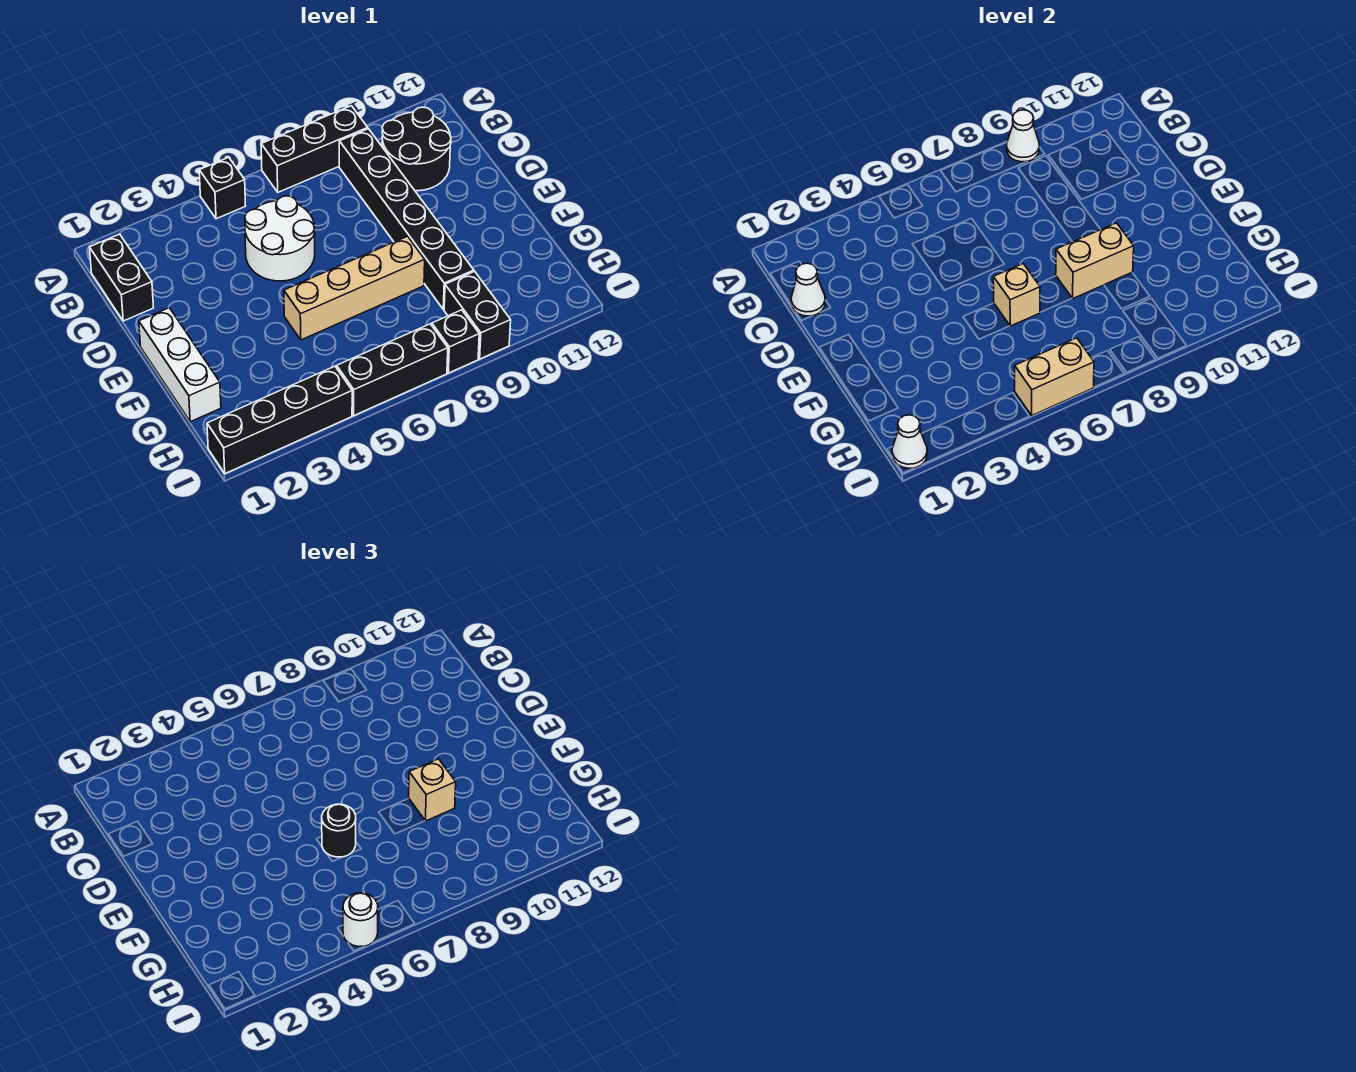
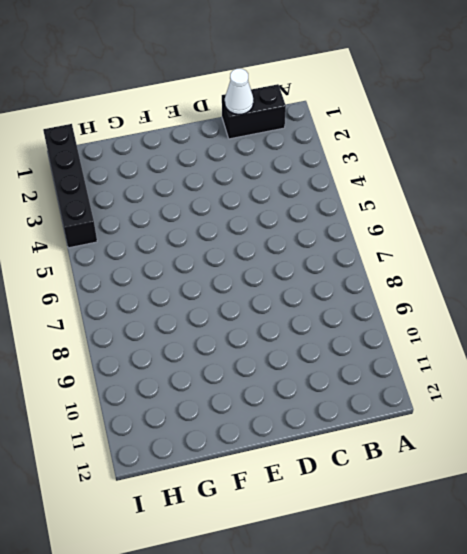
none -> black brick A5 level 1
none -> black brick A7:A9 level 1
none -> black brick B9:G9 level 1

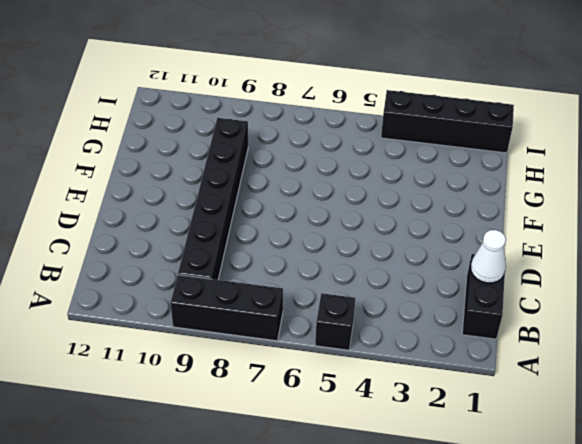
none -> black round brick B10:C11 level 1
none -> white round brick C5:D6 level 1
none -> white brick E1:G1 level 1

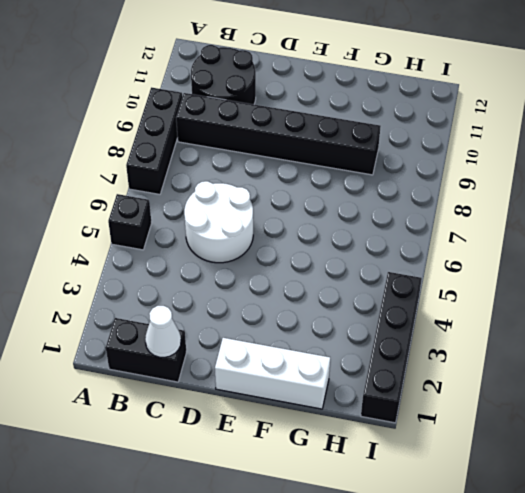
none -> tan brick F5:F8 level 1
none -> black brick H9:I9 level 1
none -> black brick I5:I7 level 1

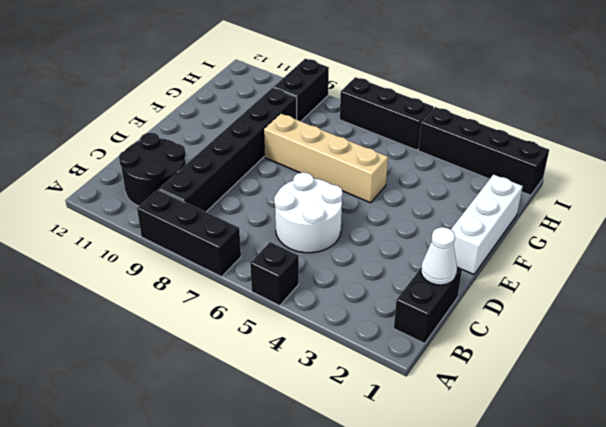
none -> black brick I8 level 1
none -> white cone A9 level 2
none -> tan brick F6 level 2

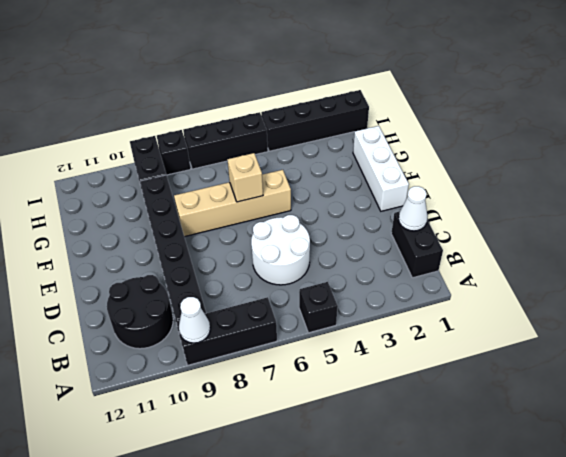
none -> tan brick F8:F9 level 2
none -> white cone I1 level 2
none -> tan brick I5:I6 level 2

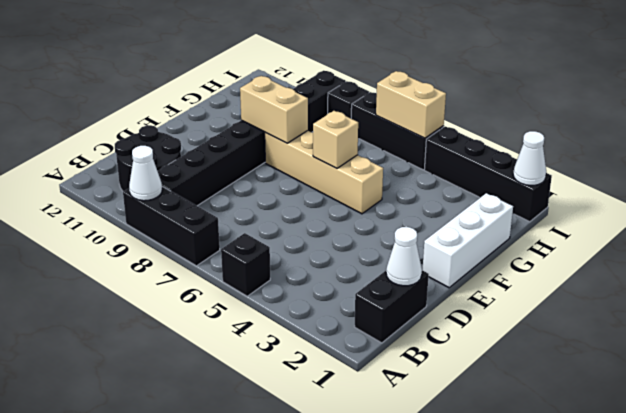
none -> white round brick C5:D6 level 1
none -> black round brick F6 level 3
none -> tan brick F9 level 3

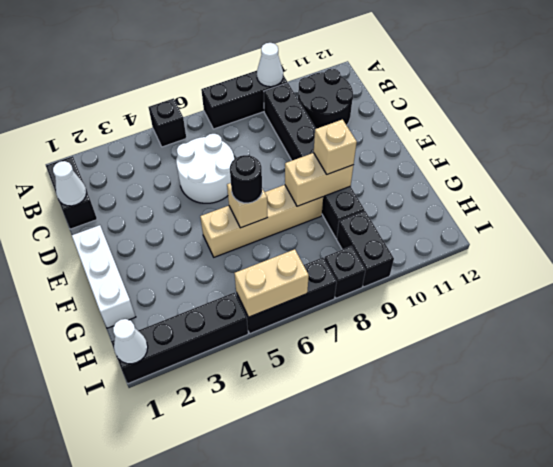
none -> white round brick I5 level 3

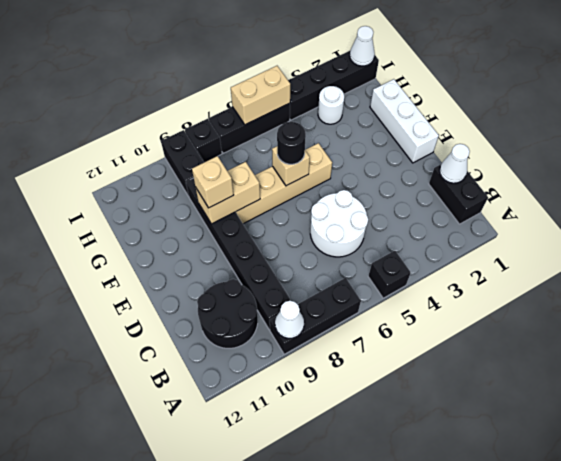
white round brick H3 level 1 -> white round brick I5 level 3

